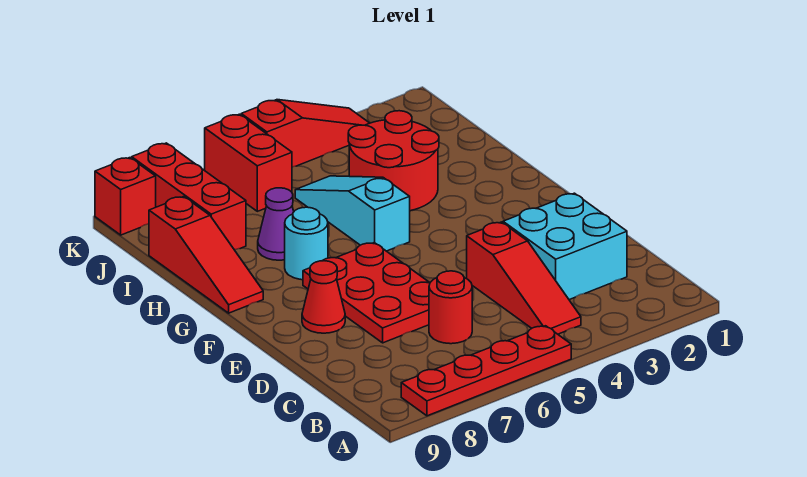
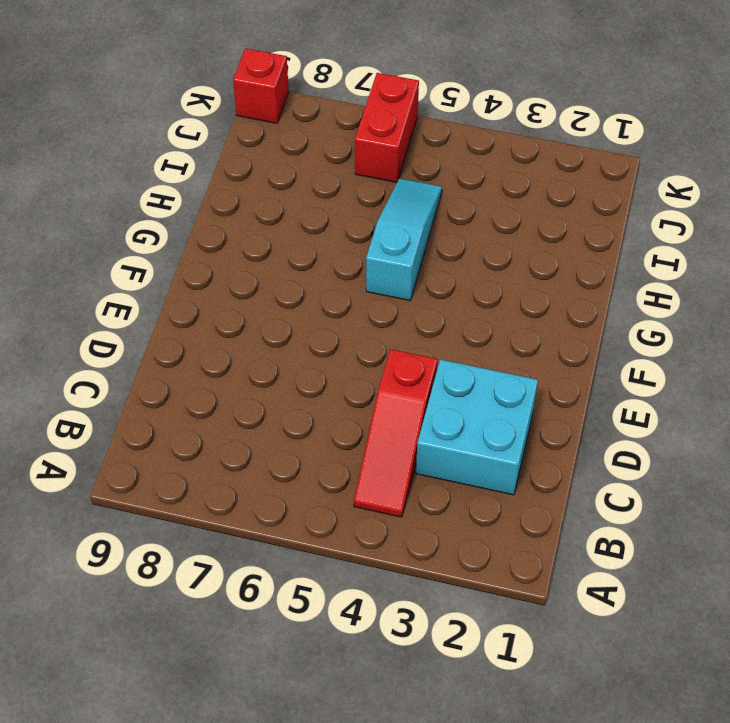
none -> red plate A5:A8 level 1
none -> red round brick C6 level 1
none -> red plate D6:F7 level 1

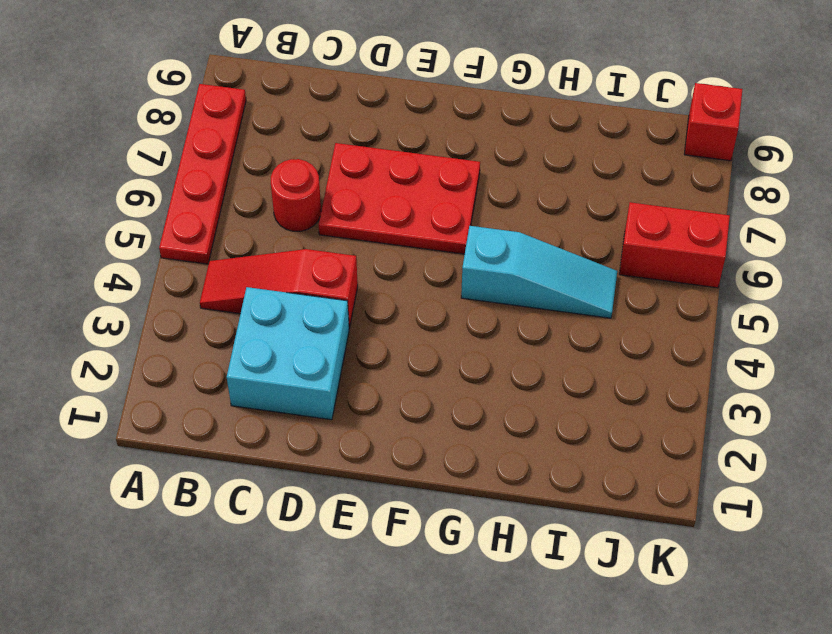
none -> red cone E8 level 1
none -> cyan round brick G7 level 1
none -> red slope G9:I9 level 1 top I

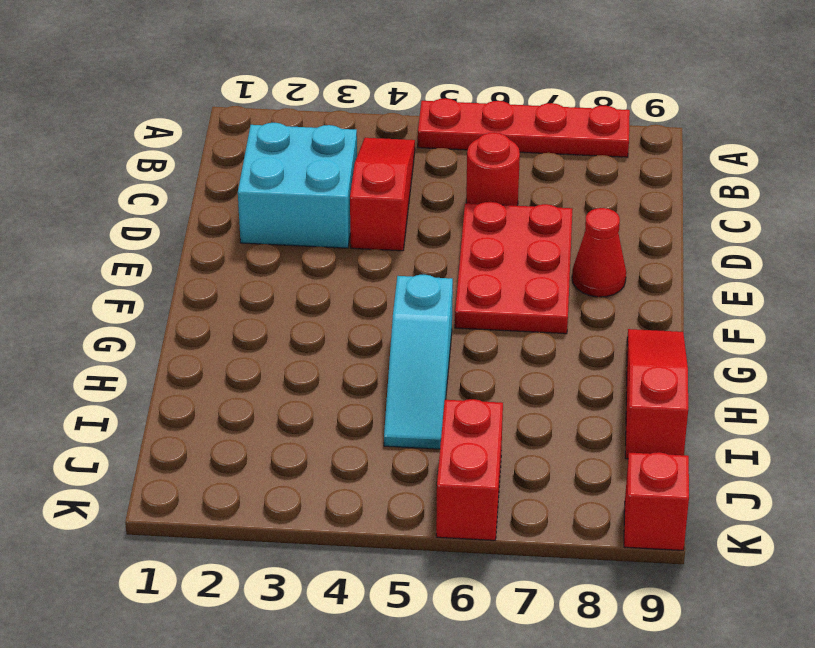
none -> cyan round brick G7 level 1
none -> red round brick H3:I4 level 1
none -> purple cone H7 level 1

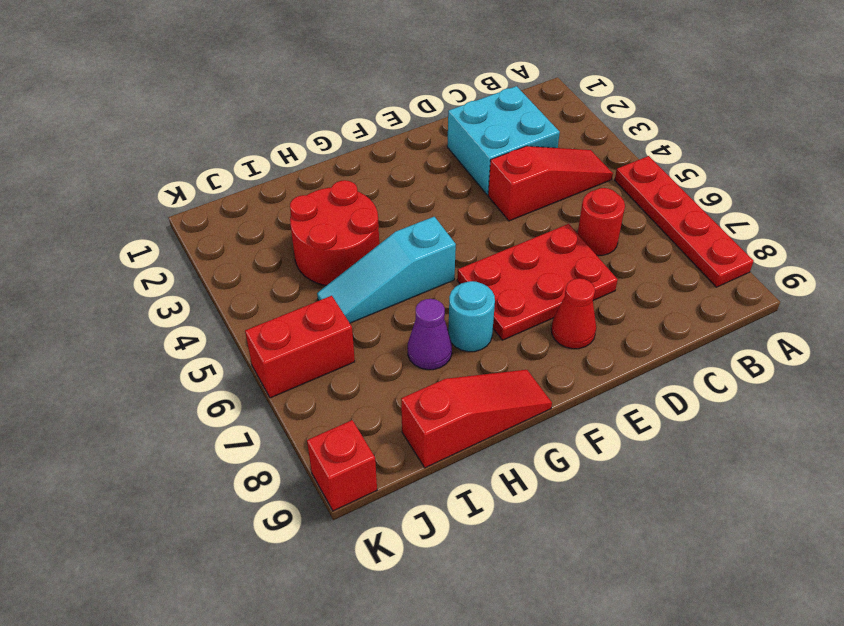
none -> red brick I8:K8 level 1
none -> red slope K3:K5 level 1 top 5

